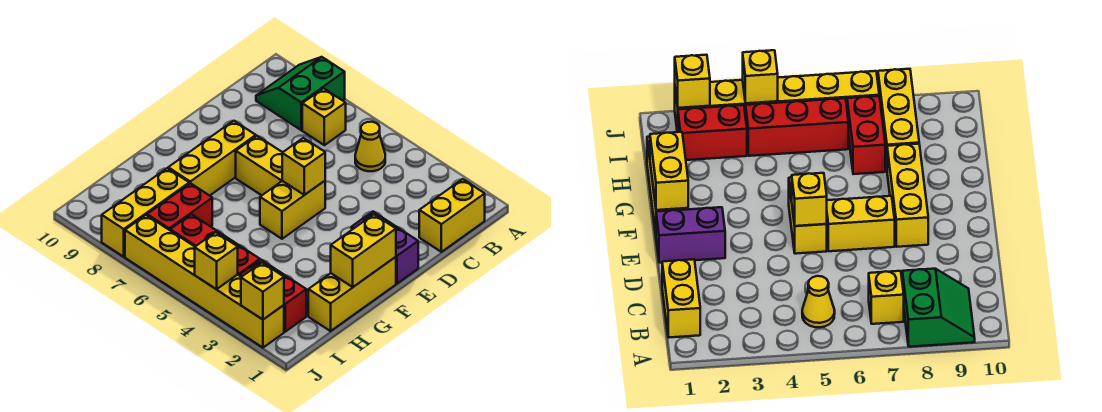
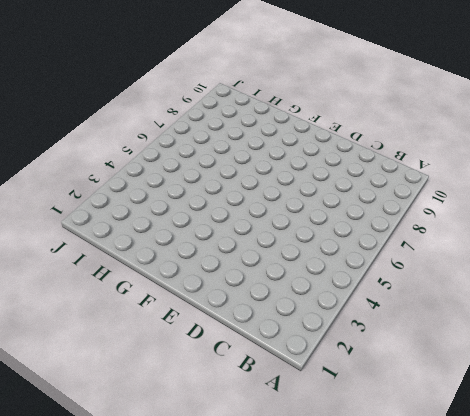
none -> green slope A8:B9 level 1 top 8
none -> yellow brick B1:C1 level 1
none -> yellow cone B5 level 1

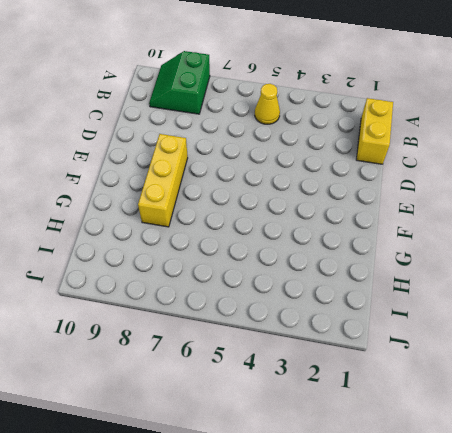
none -> yellow brick B7 level 1
none -> purple brick E1:E2 level 1
none -> yellow brick E5:F5 level 1

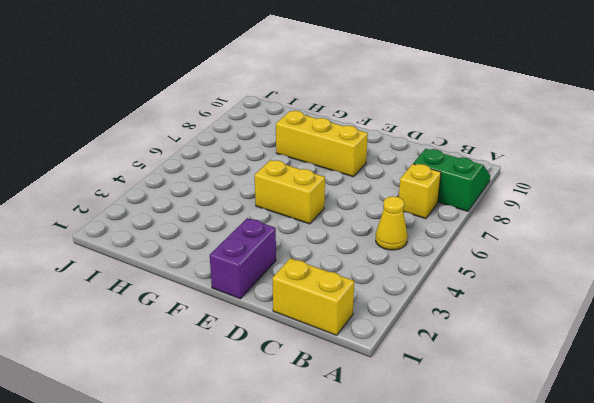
none -> yellow brick E6:E7 level 1
none -> yellow brick F1:H1 level 1
none -> red brick H7:I7 level 1

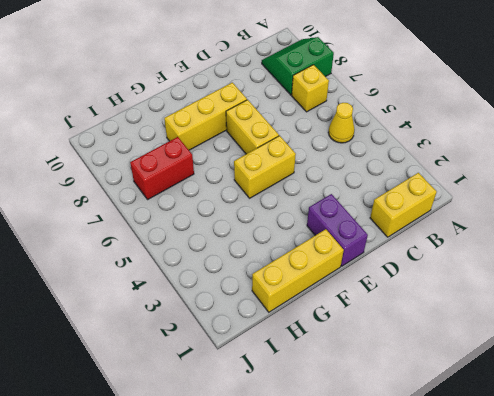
none -> yellow brick H8:J8 level 1
none -> red brick I2:I3 level 1
none -> red brick I4:I6 level 1

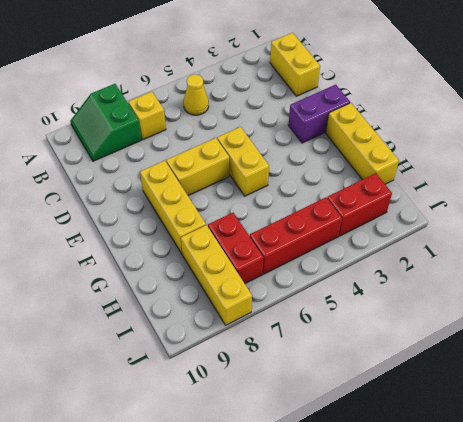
none -> yellow brick J2:J7 level 1
none -> yellow brick E5 level 2
none -> yellow brick F1:G1 level 2

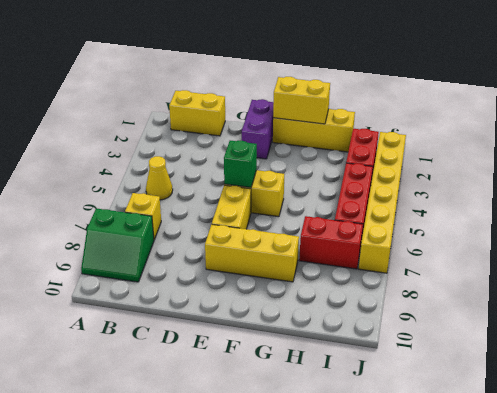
green brick E5 level 2 -> yellow brick E5 level 2
none -> yellow brick H8:J8 level 1
none -> yellow brick J2 level 2
none -> yellow brick J4 level 2

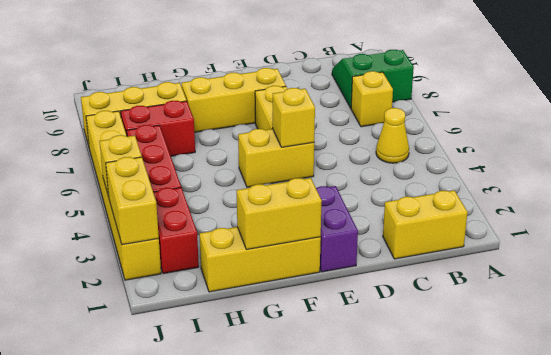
yellow brick J2:J3 level 2 -> yellow brick J2 level 2

